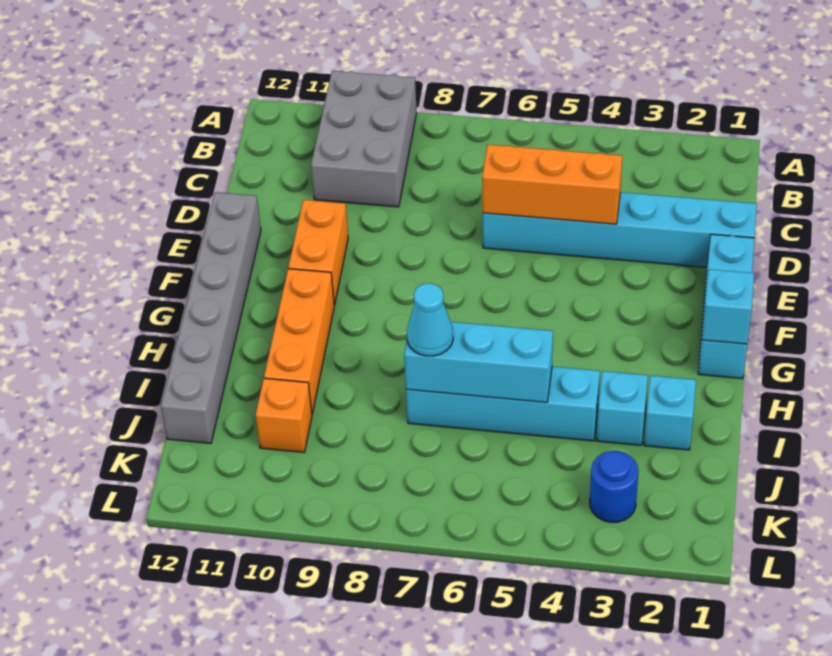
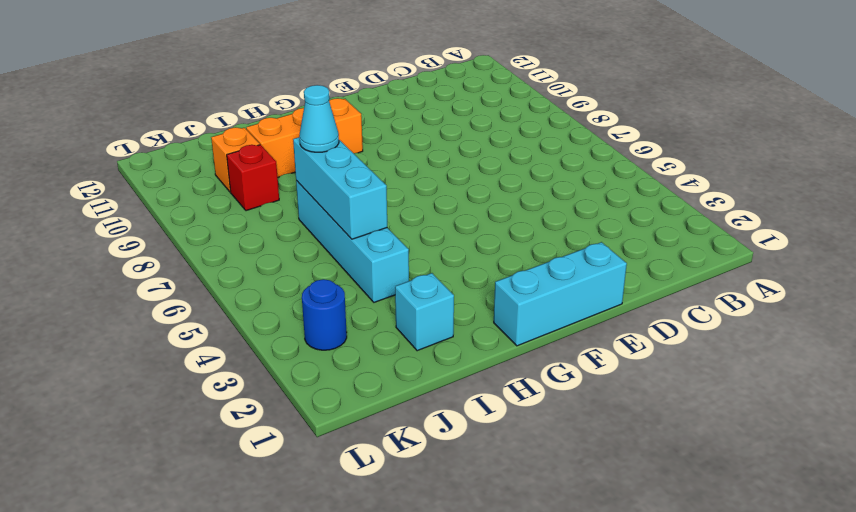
red brick J9 level 1 -> none
none -> grey brick A9:C10 level 1
none -> cyan brick D1:D6 level 1
none -> orange brick E10:F10 level 1

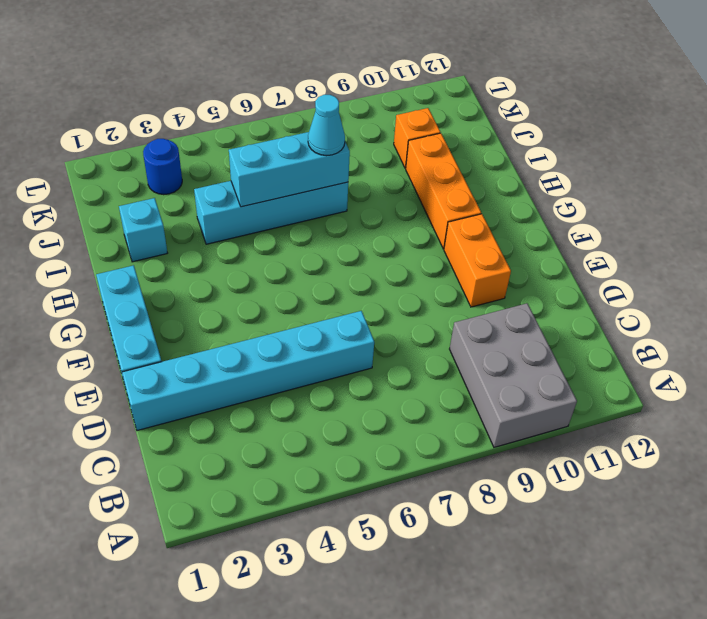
none -> grey brick E12:J12 level 1
none -> cyan brick I3 level 1
none -> orange brick D4:D6 level 2

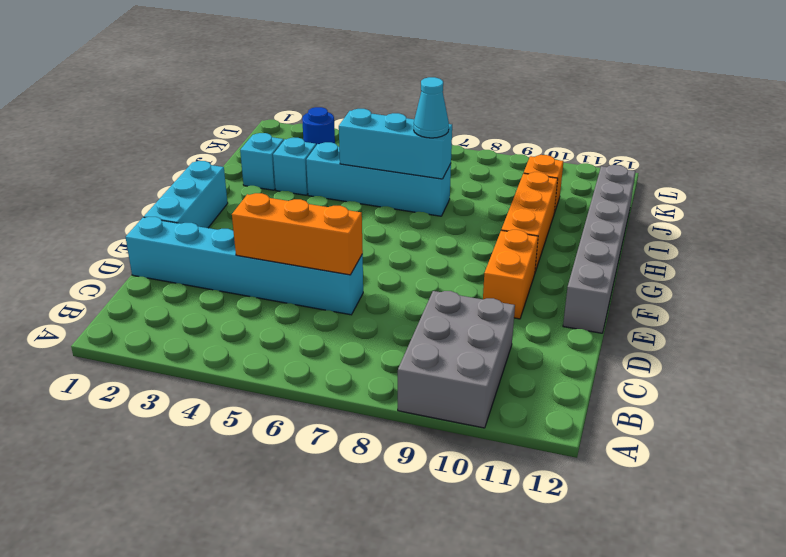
none -> cyan brick G1 level 2

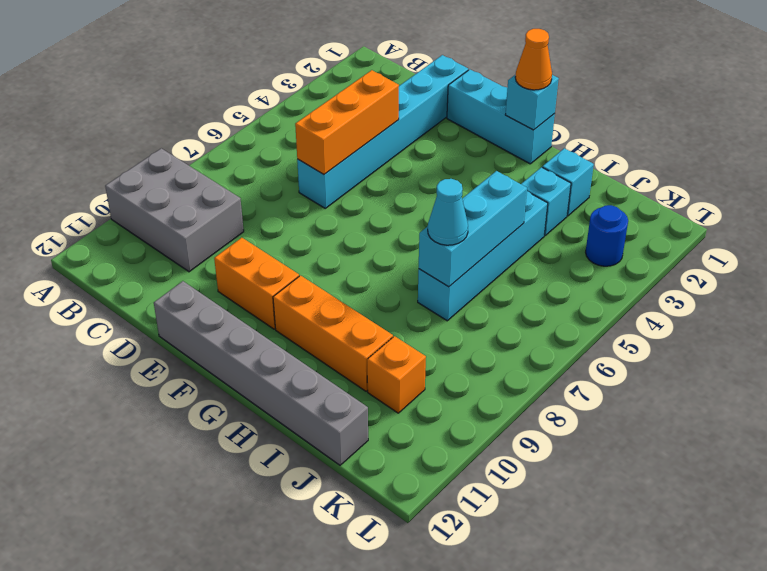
orange cone G1 level 3 -> none

